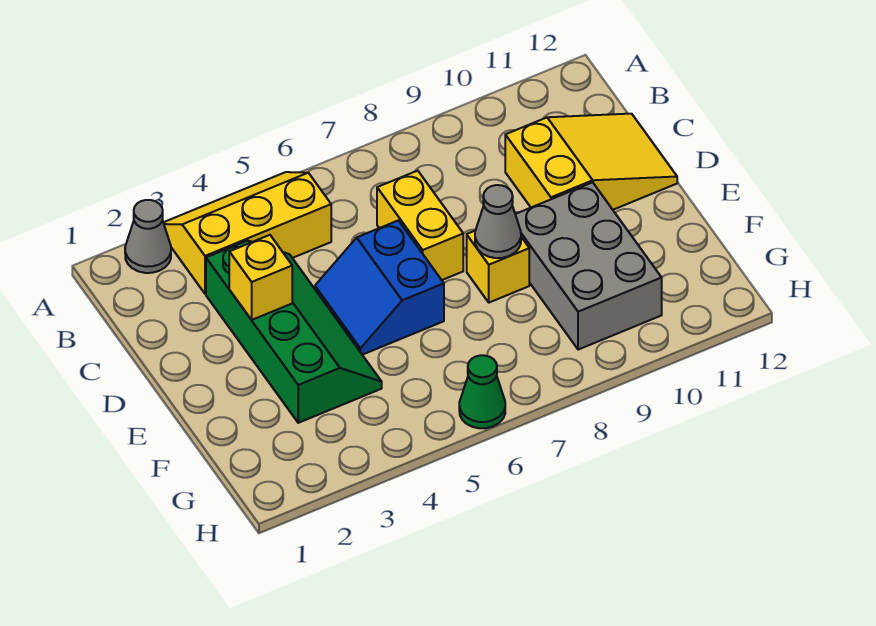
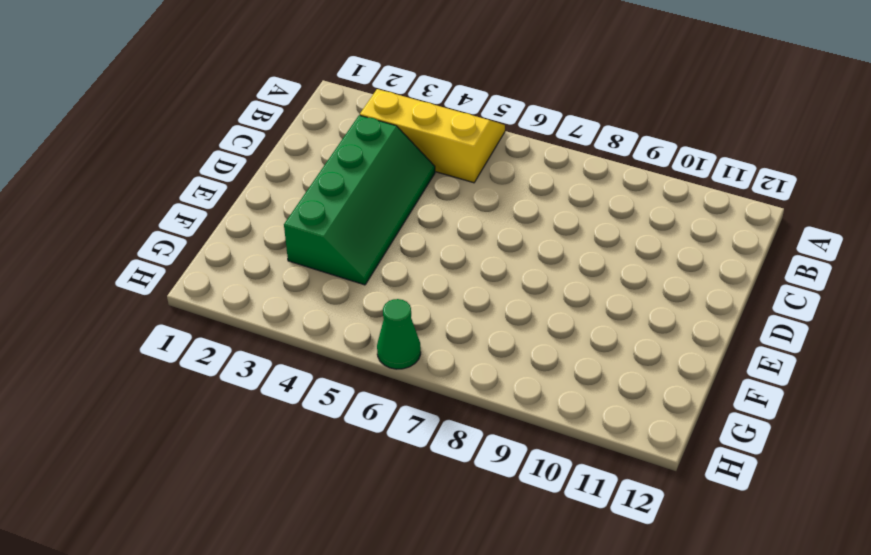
none -> grey cone A2 level 1
none -> yellow brick C7:D7 level 1

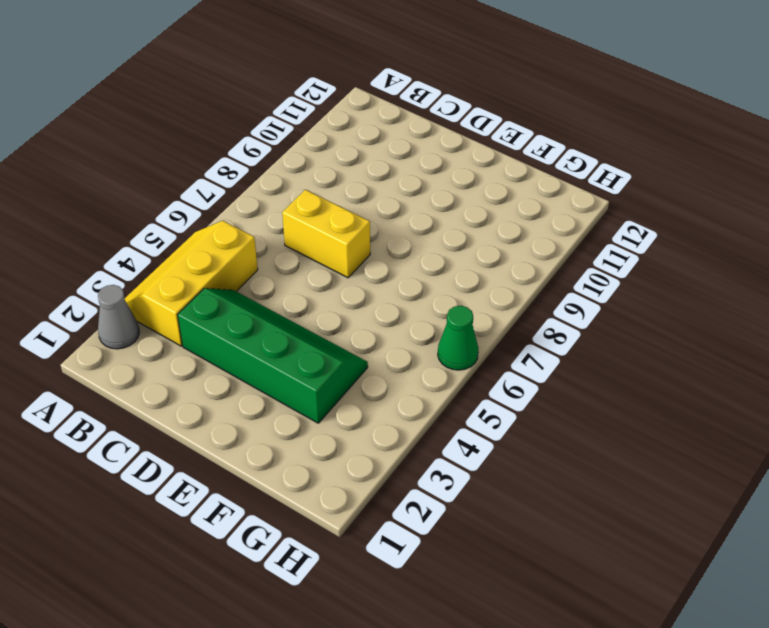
none -> yellow slope C10:D12 level 1 top 10
none -> blue slope D5:E6 level 1 top 6

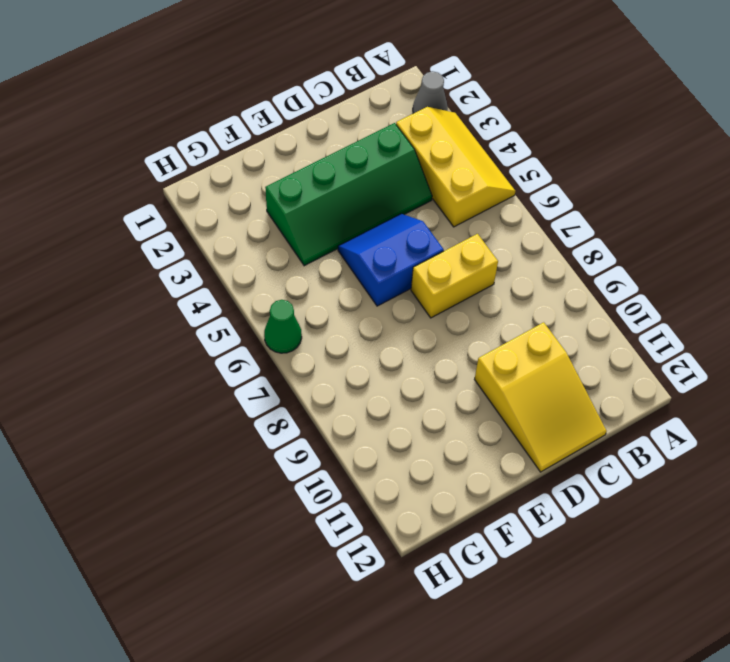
none -> yellow brick E8 level 1
none -> grey brick E9:G10 level 1

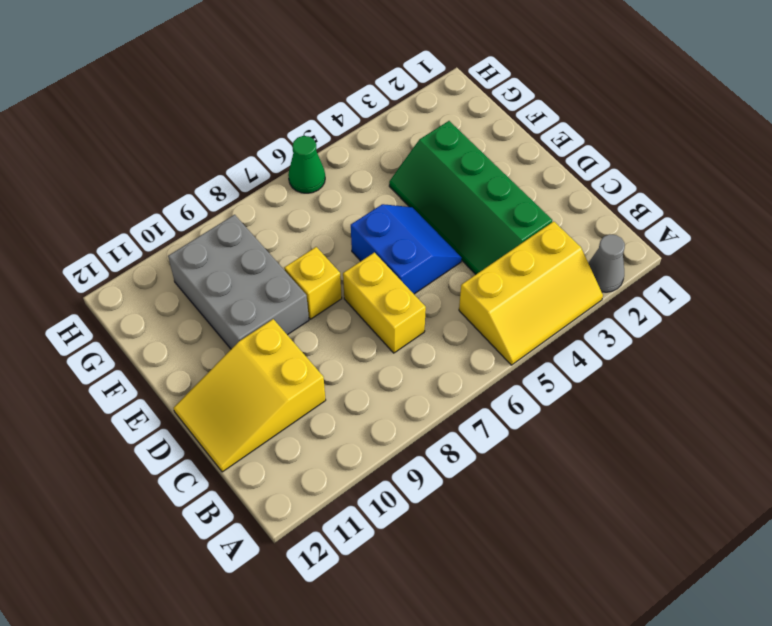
none -> yellow brick D3 level 2
none -> grey cone E8 level 2

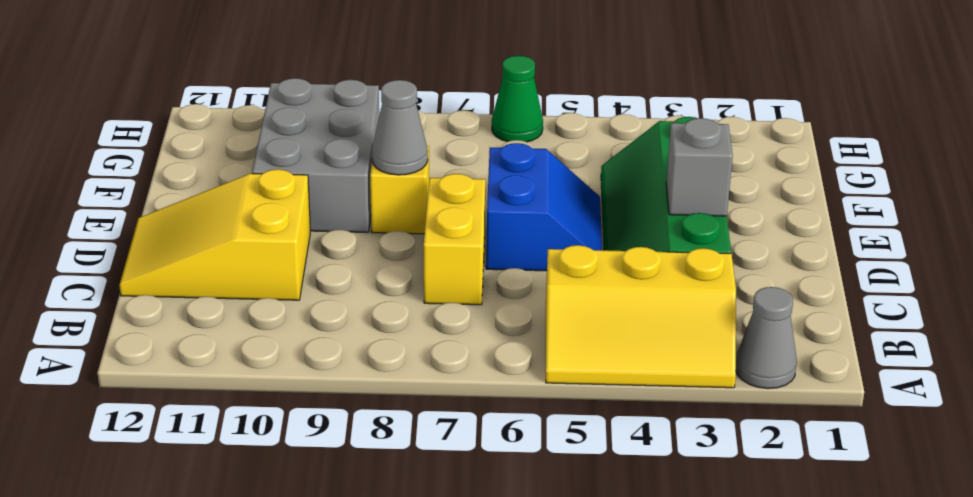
grey brick D3 level 2 -> yellow brick D3 level 2

